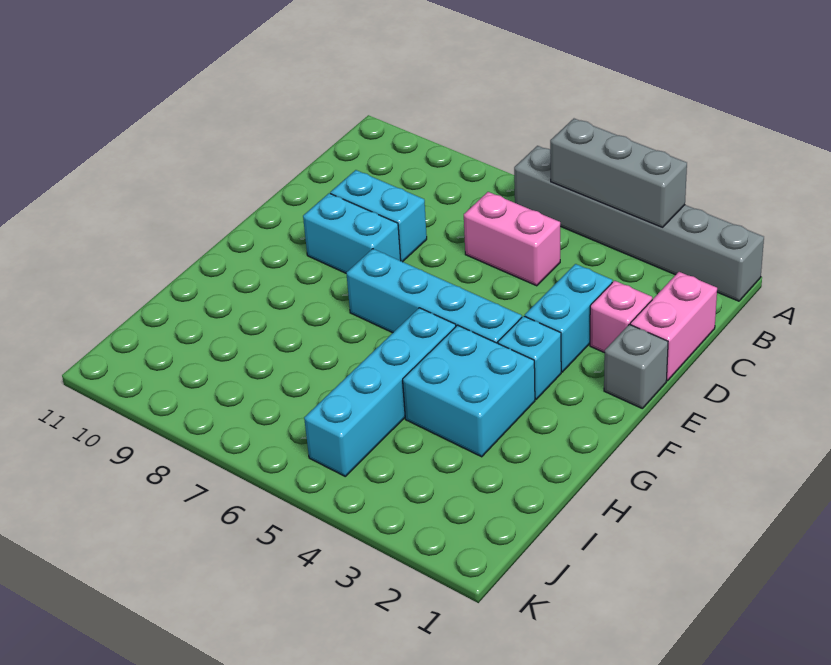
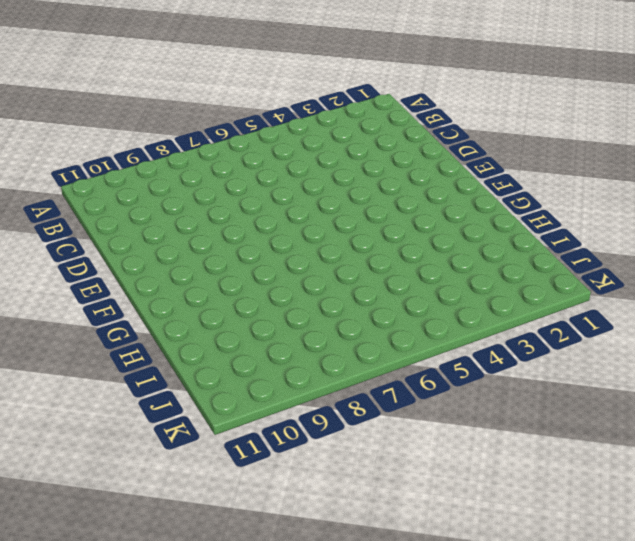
none -> grey brick A1:A6 level 1
none -> pink brick C1:D1 level 1
none -> pink brick C5:C6 level 1

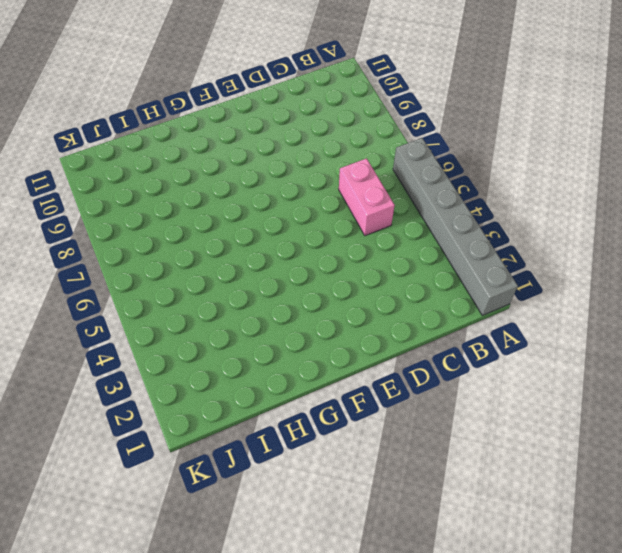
none -> pink brick C1:D1 level 1
none -> pink brick D2 level 1
none -> cyan brick D3:E3 level 1

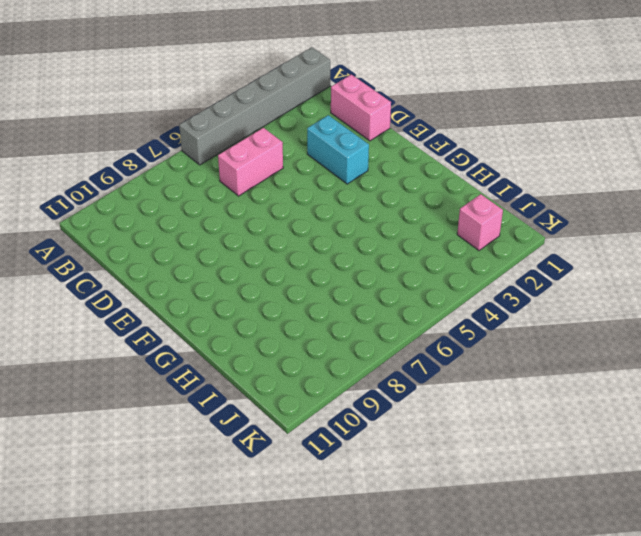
pink brick J2 level 1 -> pink brick D2 level 1
none -> cyan brick D8:D9 level 1
none -> grey brick E1 level 1
none -> cyan brick E8:E9 level 1

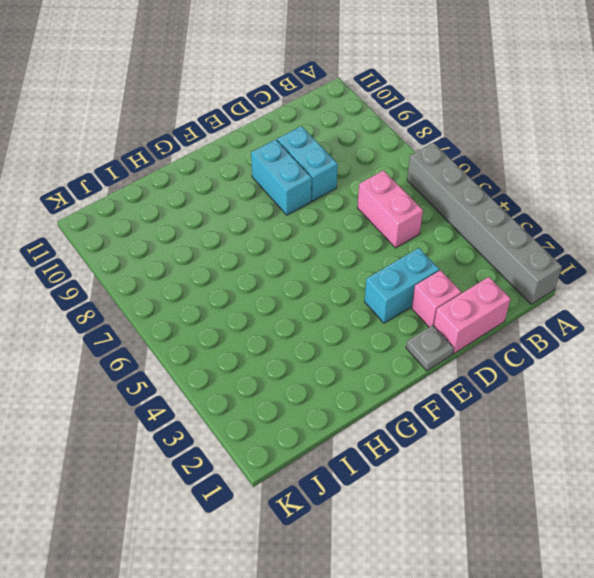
grey plate E1 level 1 -> grey brick E1 level 1
none -> cyan brick F3 level 1
none -> cyan brick F4:F7 level 1
none -> cyan brick G3:H4 level 1

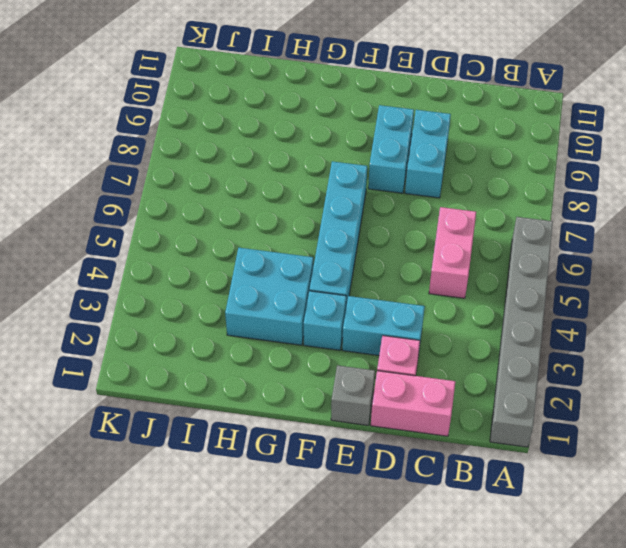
none -> cyan brick G5:J5 level 1
none -> grey brick A3:A5 level 2

